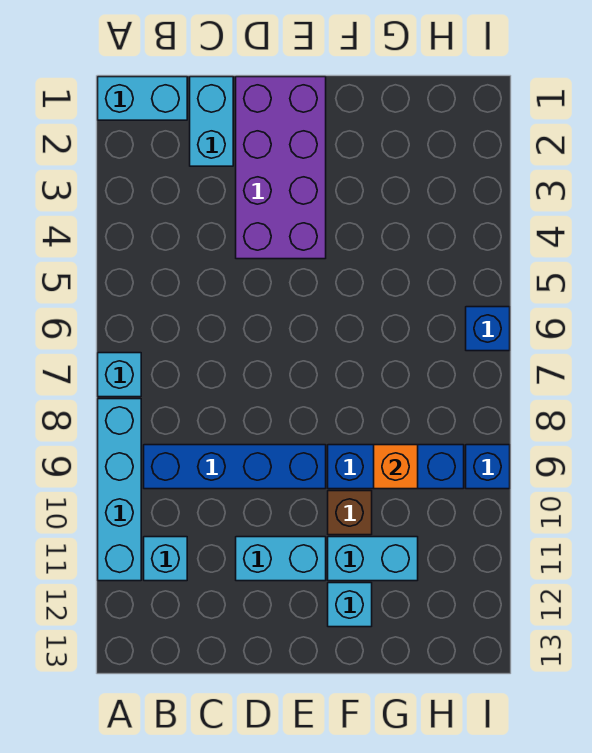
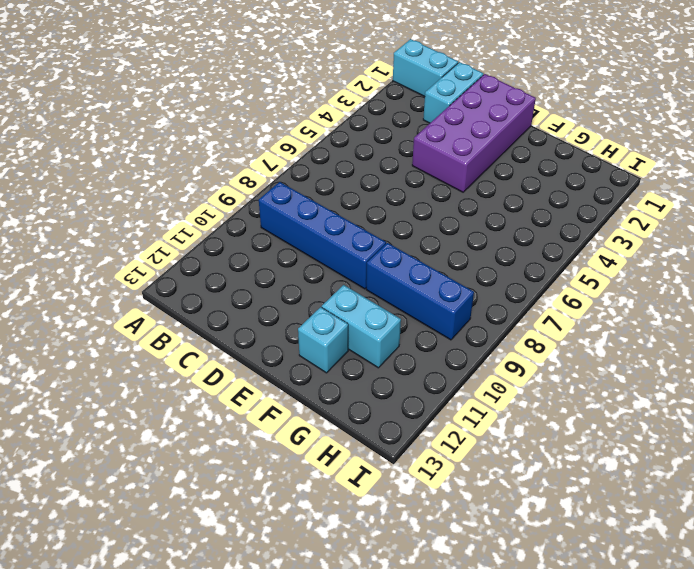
none -> cyan brick A7 level 1
none -> cyan brick A8:A11 level 1
none -> cyan brick B11 level 1

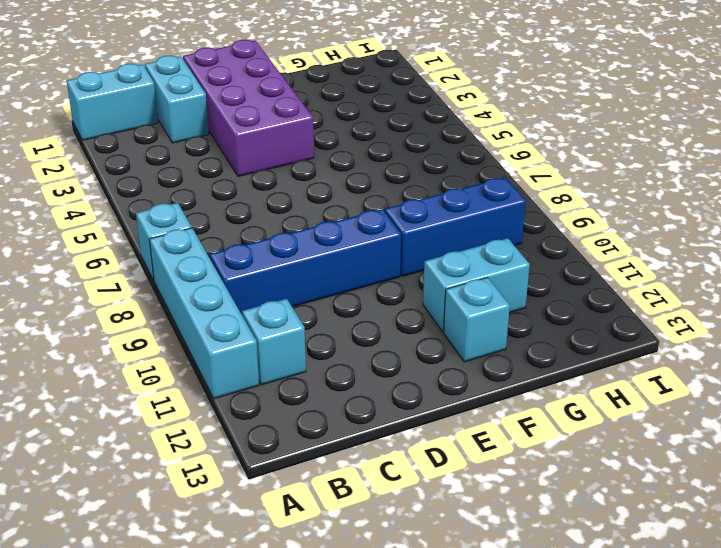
none -> cyan brick D11:E11 level 1
none -> brown brick F10 level 1
none -> blue brick I6 level 1

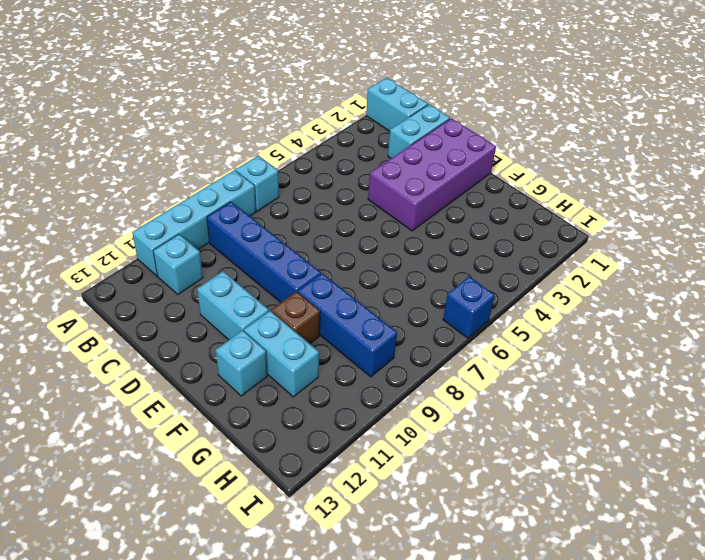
none -> blue brick I9 level 1
none -> orange brick G9 level 2

